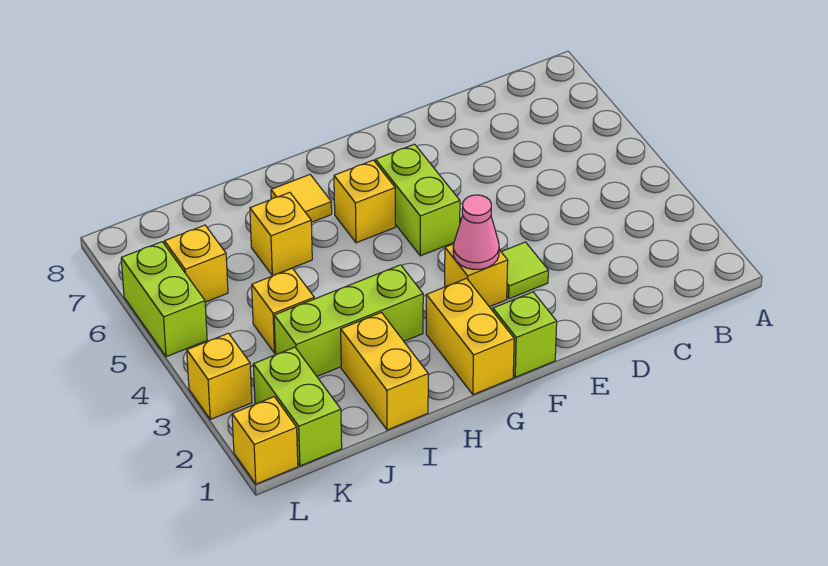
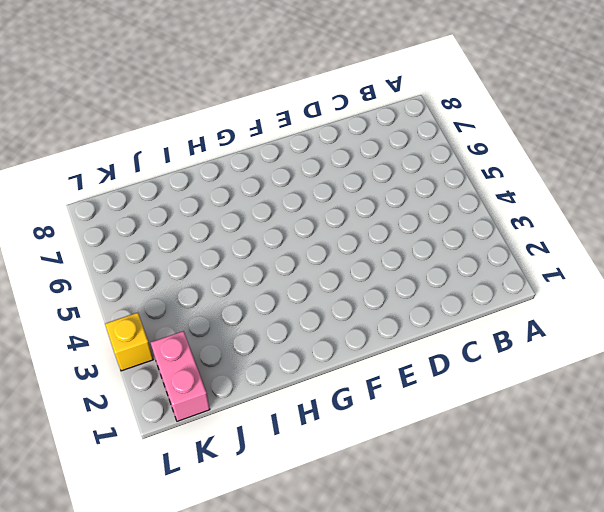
pink brick K1:K2 level 1 -> lime brick K1:K2 level 1
none -> lime tile E3 level 1
none -> lime brick F1 level 1
none -> yellow brick F3 level 1

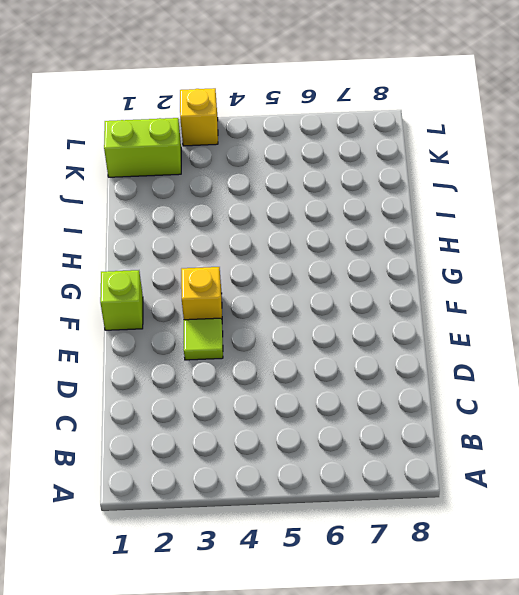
none -> lime brick F5:F6 level 1
none -> yellow brick G1:G2 level 1
none -> yellow brick G6 level 1

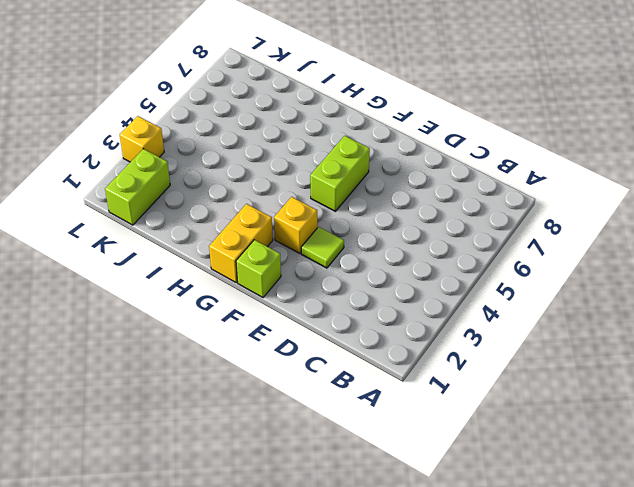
none -> yellow brick G6 level 1
none -> lime brick H3:J3 level 1
none -> yellow tile H7 level 1

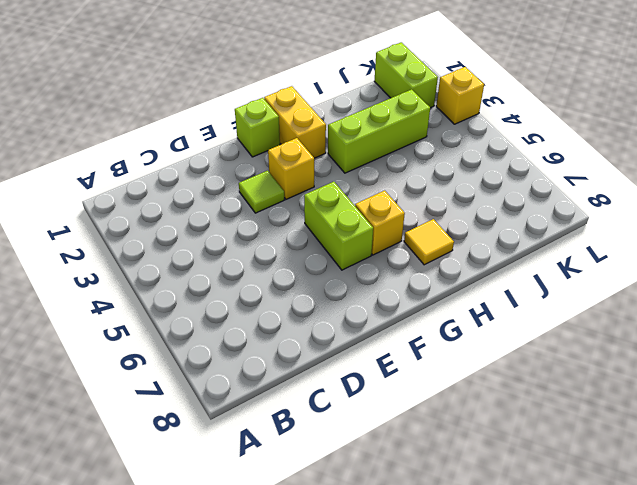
none -> yellow brick I1:I2 level 1
none -> yellow brick I6 level 1
none -> yellow brick J4 level 1

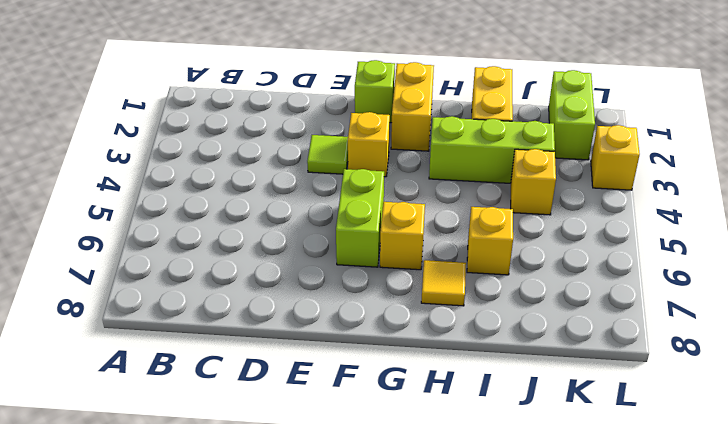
none -> yellow brick K6 level 1
none -> yellow brick L1 level 1
none -> lime brick L5:L6 level 1

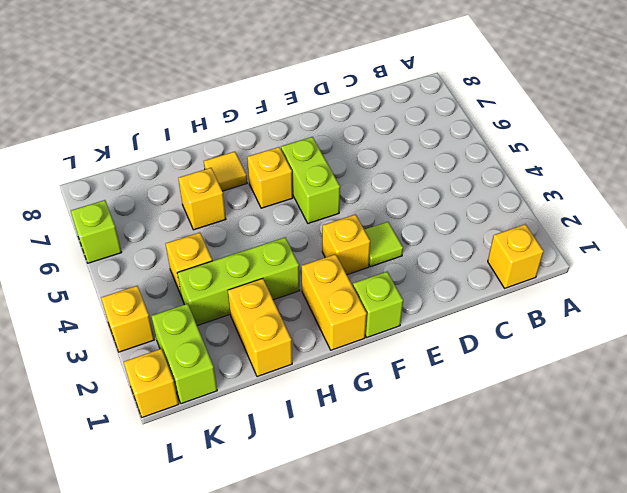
yellow brick B1 level 1 -> yellow brick K6 level 1
lime brick L6 level 1 -> lime brick L5:L6 level 1
none -> pink cone F3 level 2

